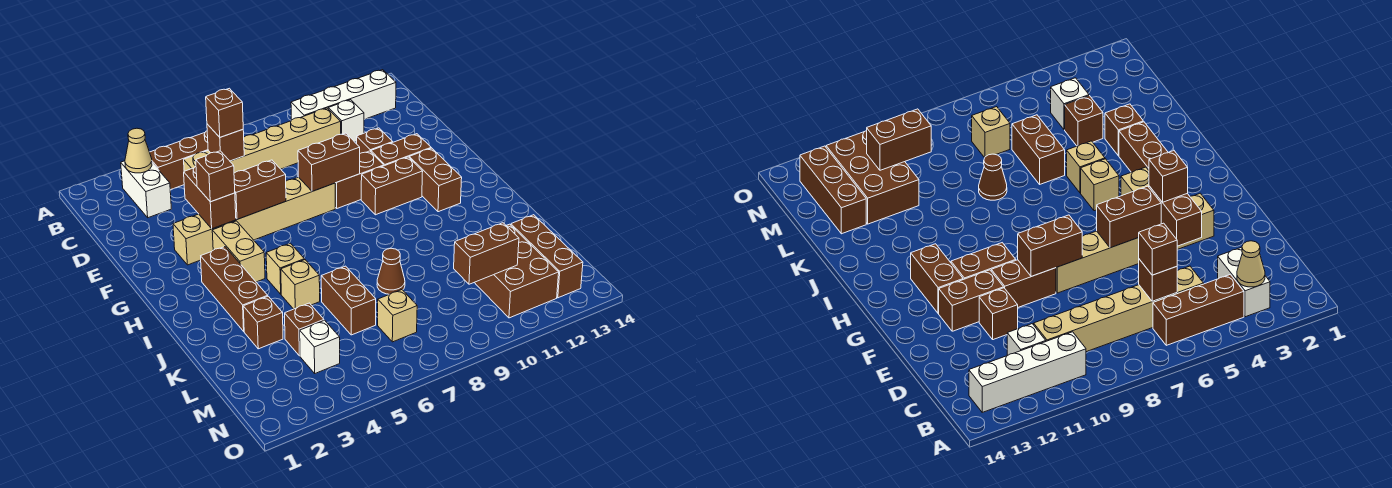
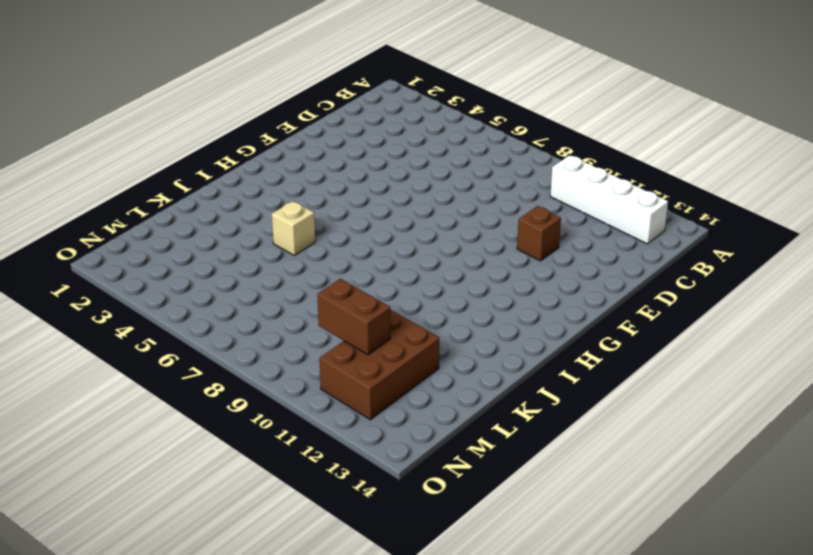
none -> white brick B3:C3 level 1
none -> brown brick B4:B6 level 1
none -> tan brick C5:C10 level 1
none -> white brick C11 level 1

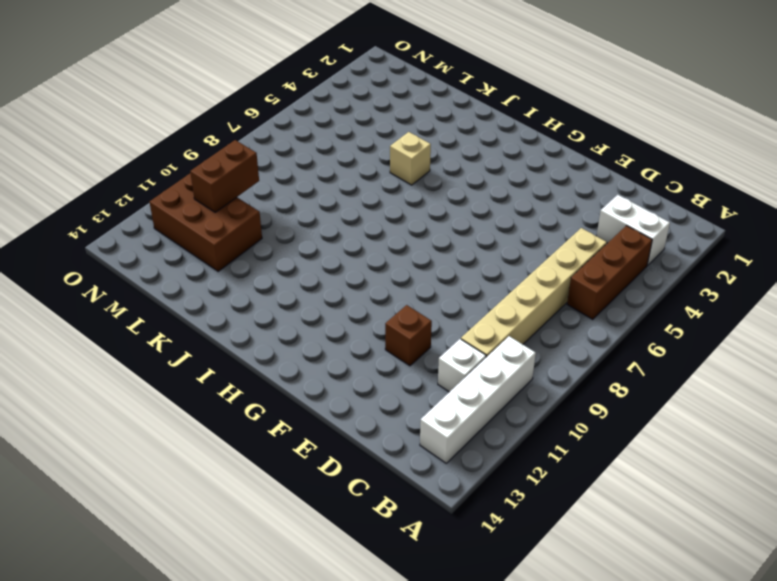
none -> tan brick F3:F8 level 1
none -> brown brick F9:F10 level 1
none -> brown brick F11:F12 level 1
none -> tan brick G4:H4 level 1

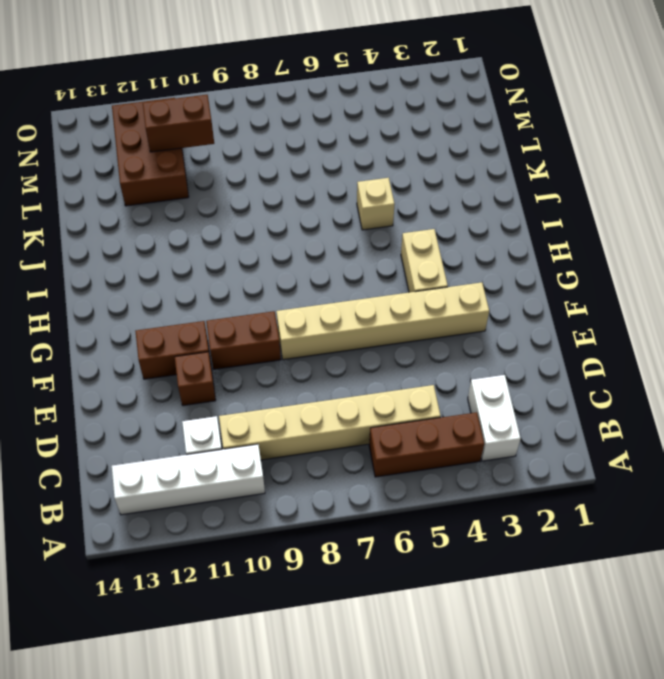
none -> brown brick G10:G11 level 1
none -> brown brick G12:H12 level 1
none -> brown brick H3:J3 level 1
none -> tan brick I5 level 1

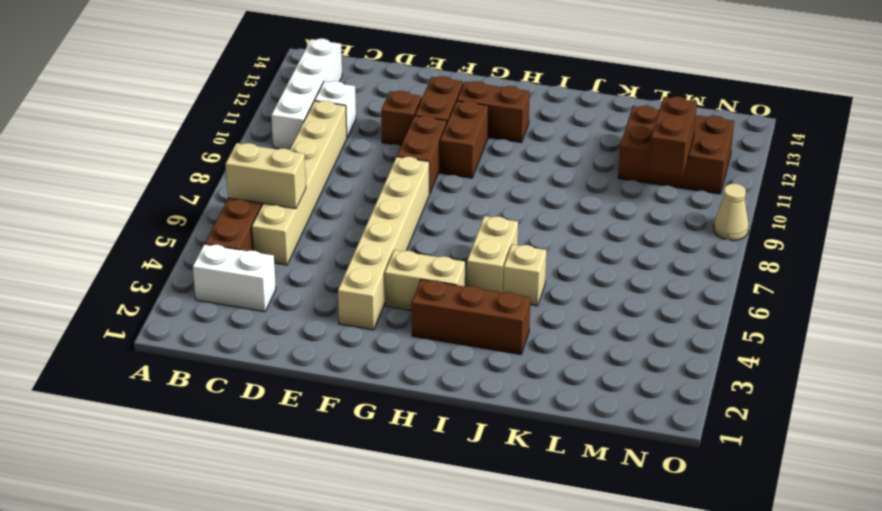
tan brick B6:C6 level 2 -> brown brick C6 level 2
tan brick I5:I6 level 1 -> tan brick I5 level 1
tan cone O9 level 1 -> tan cone B3 level 2
none -> brown brick K3 level 1
none -> brown brick K6:L6 level 1
none -> brown cone K8 level 1
none -> brown brick L4 level 1

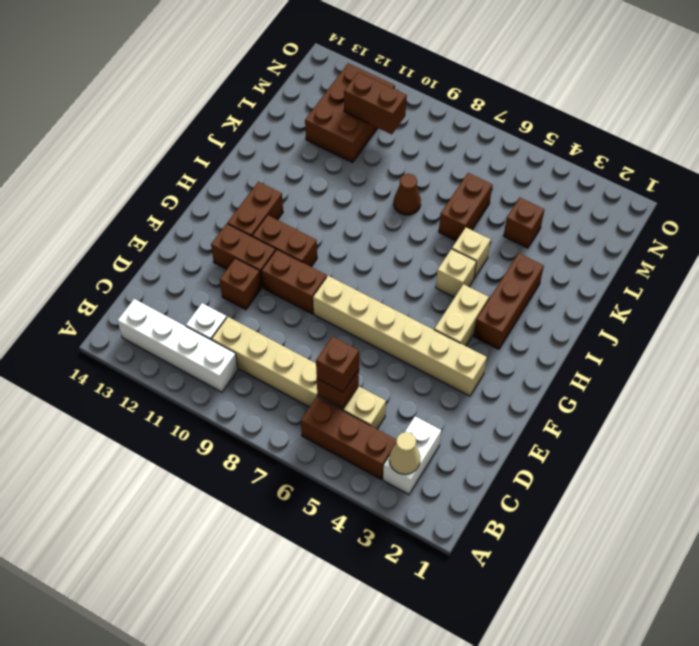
none -> brown brick K3 level 1
none -> brown brick L13:N13 level 1
none -> white brick M4 level 1
none -> tan brick M7 level 1

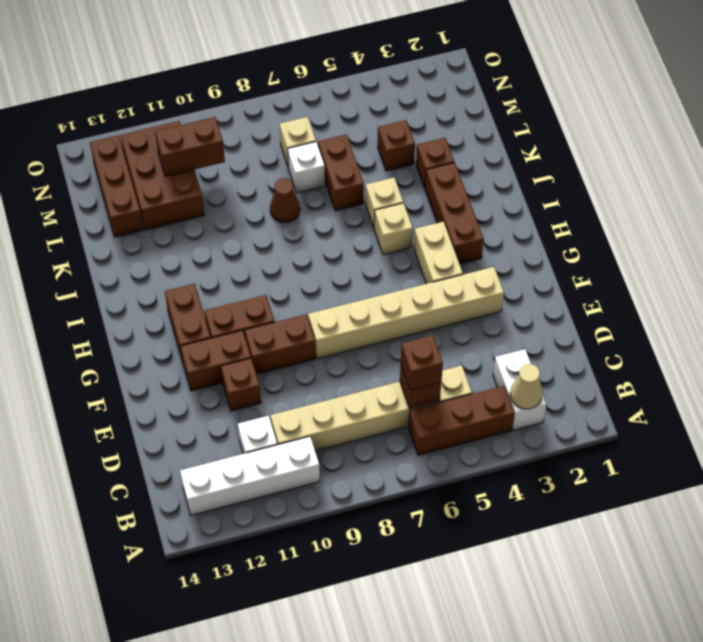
white brick L7 level 1 -> white brick M4 level 1
none -> brown brick E4:F4 level 2
none -> brown brick F5:F6 level 2
none -> brown brick F8:F9 level 2
none -> brown brick F4 level 3

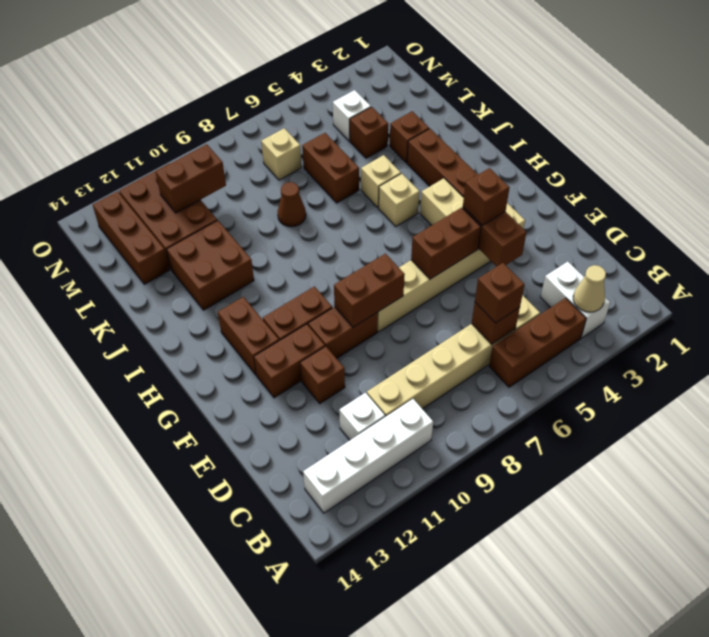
brown brick J11:K12 level 1 -> none

